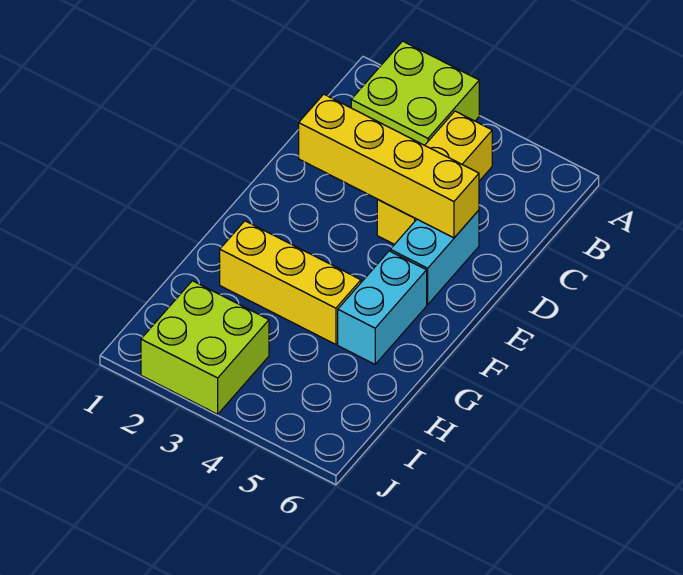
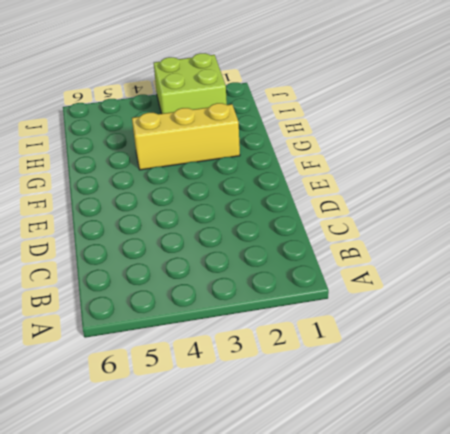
none -> lime brick A2:B3 level 1
none -> yellow brick B4:D4 level 1

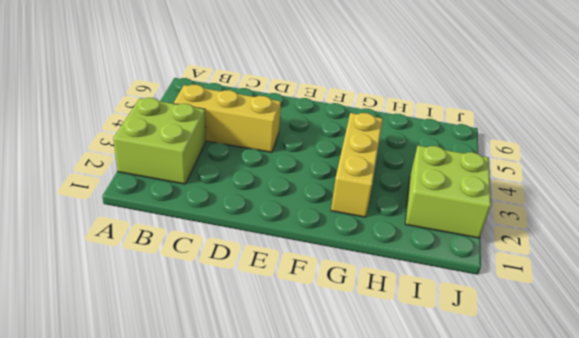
none -> cyan brick D5:E5 level 1
none -> cyan brick F5:G5 level 1

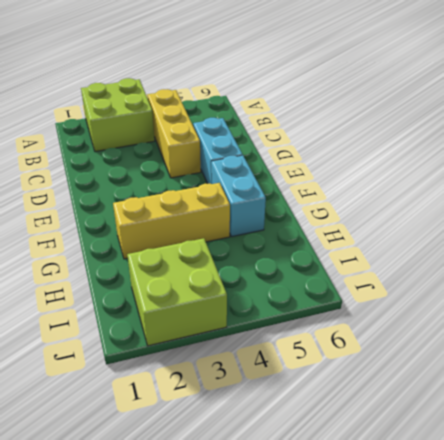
none -> yellow brick D2:D5 level 2

